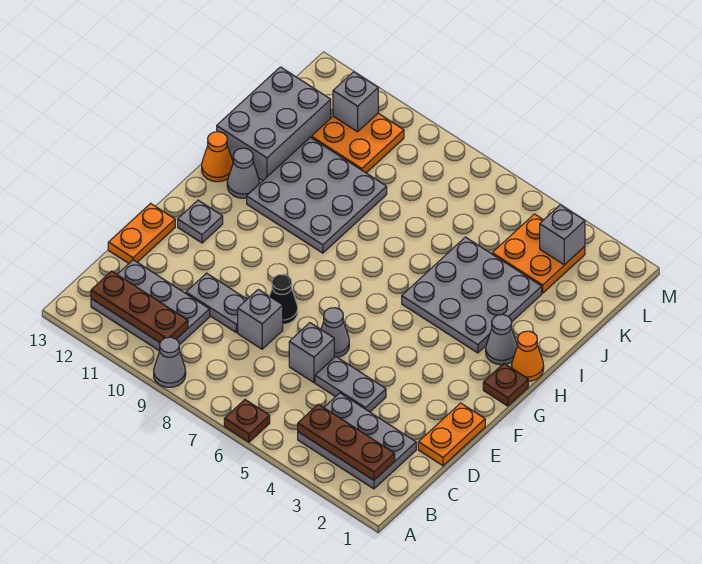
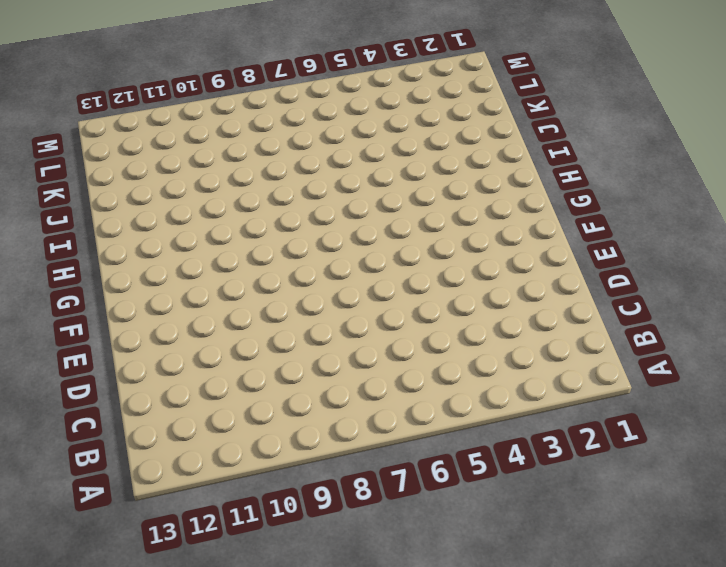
none -> brown plate A6 level 1
none -> grey cone A9 level 1
none -> grey plate B2:C4 level 1

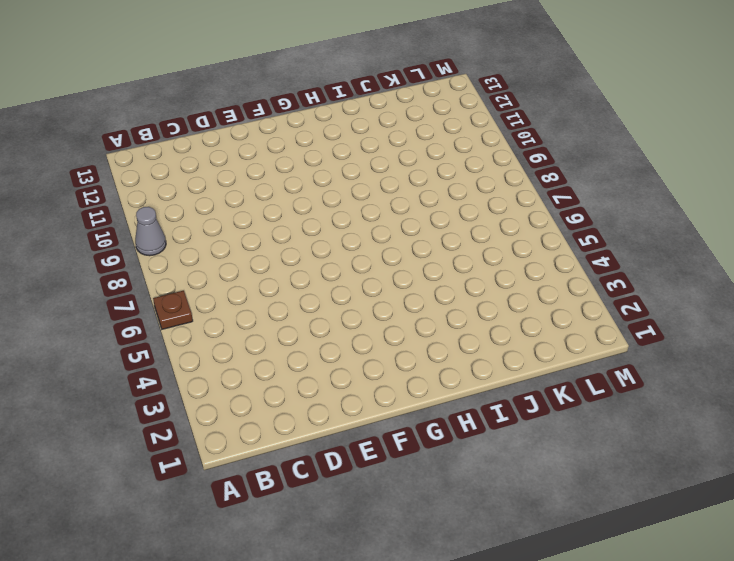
none -> grey plate B2:C4 level 1
none -> grey plate B10:C12 level 1
none -> orange plate D1:E1 level 1

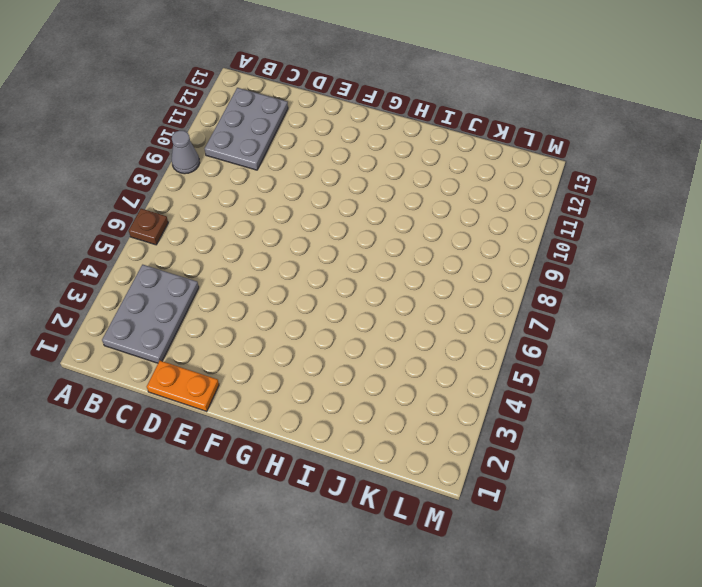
none -> grey plate D4:D5 level 1
none -> grey brick D6 level 1
none -> grey brick D8 level 1

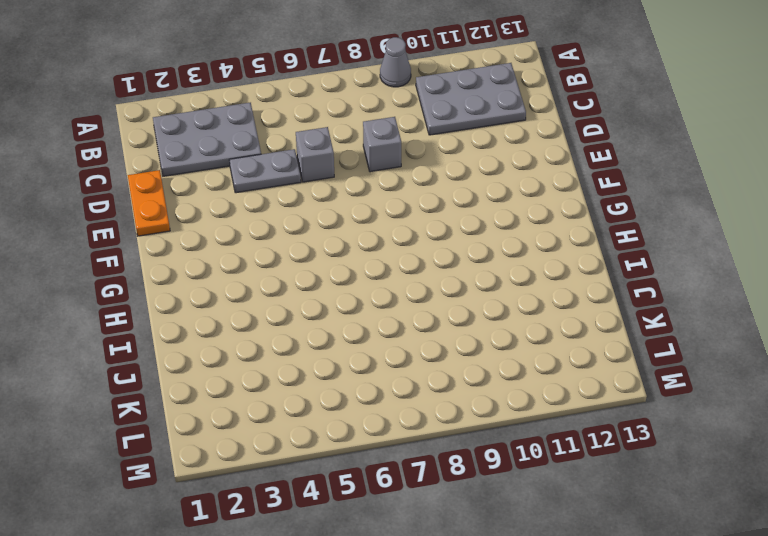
none -> brown plate A6 level 1
none -> grey plate D9:D10 level 1
none -> orange plate D13:E13 level 1

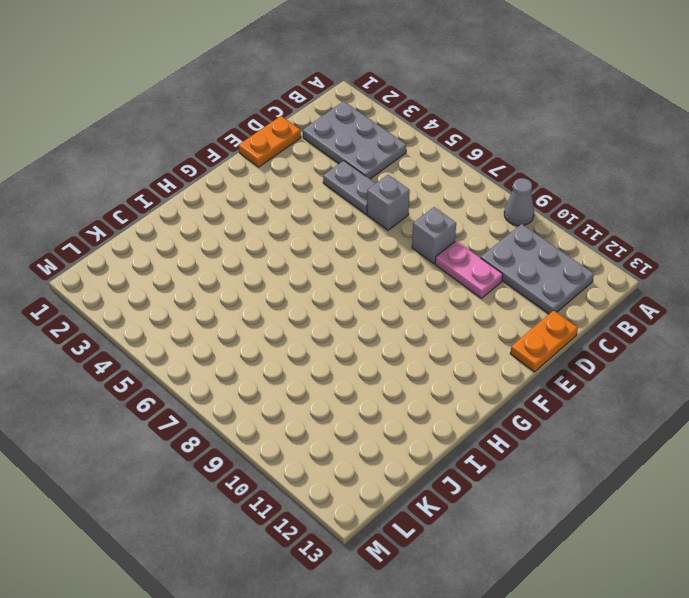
pink plate D9:D10 level 1 -> grey plate D9:D10 level 1
none -> brown plate A6 level 1
none -> grey cone E6 level 1
none -> black cone E8 level 1

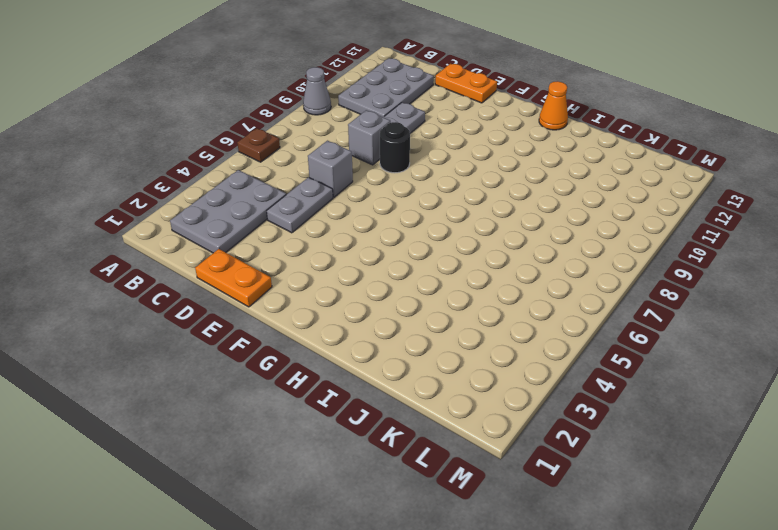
black round brick E8 level 1 -> black cone E8 level 1
none -> grey cone E6 level 1
none -> grey plate F12 level 1
none -> brown plate G1 level 1

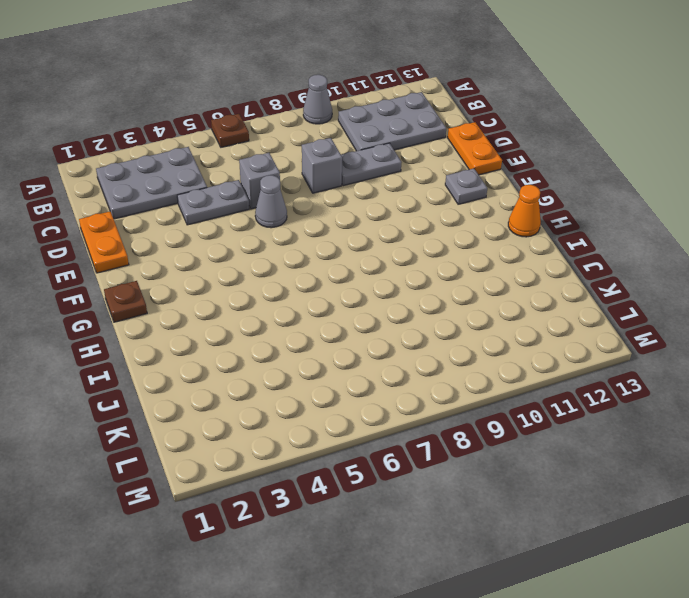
none -> black cone E8 level 1
none -> orange cone H1 level 1
none -> grey cone H2 level 1

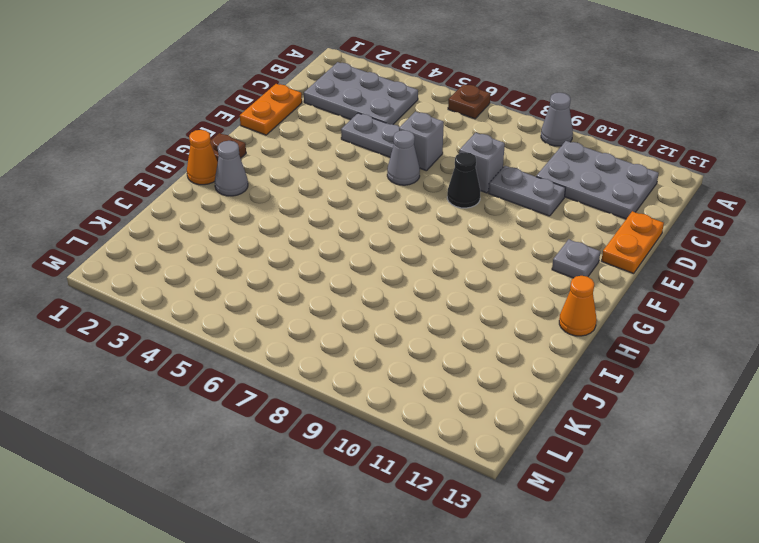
none -> grey plate H3:J5 level 1
none -> grey plate H9:J11 level 1
none -> grey cone H12 level 1

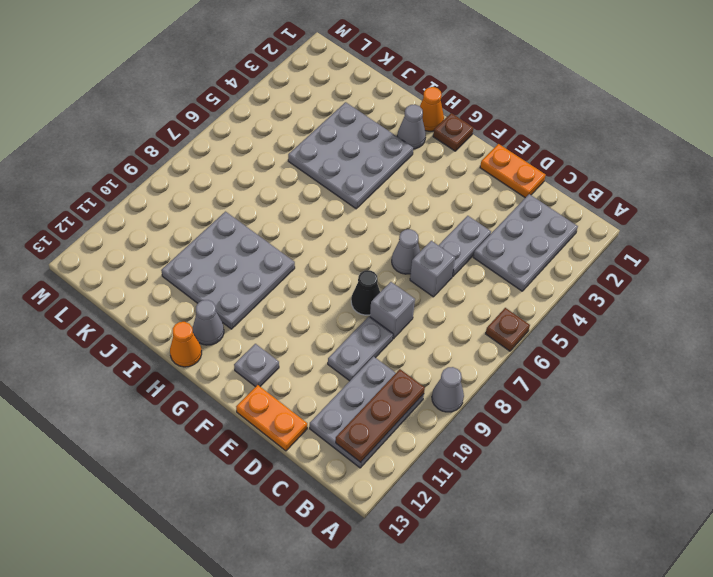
none -> grey brick I12:K13 level 1
none -> orange plate K3:L4 level 1
none -> orange plate K10:L11 level 1

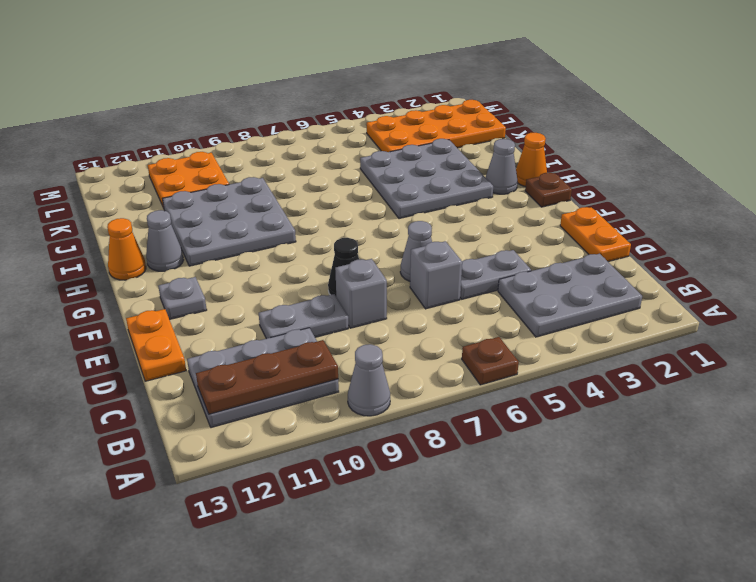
orange plate K1:L4 level 1 -> orange plate K3:L4 level 1
none -> grey brick I12:K13 level 1
none -> brown plate B2:B4 level 2
none -> grey brick L3 level 2

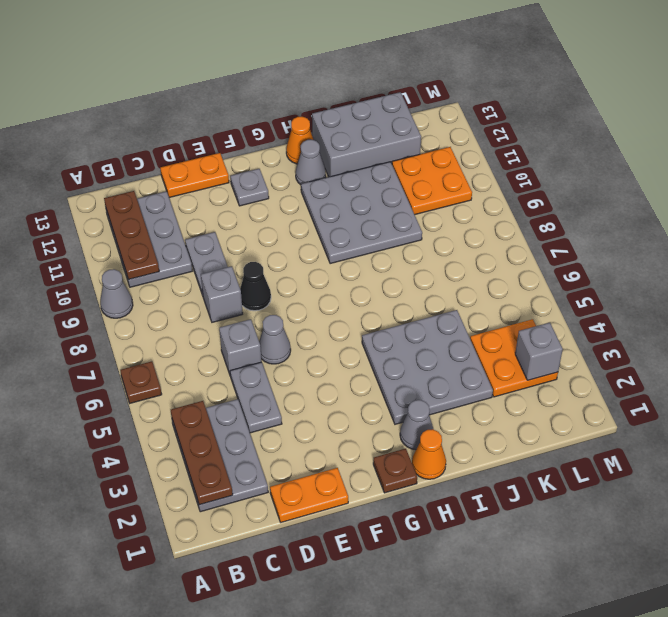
none -> grey brick L11 level 2

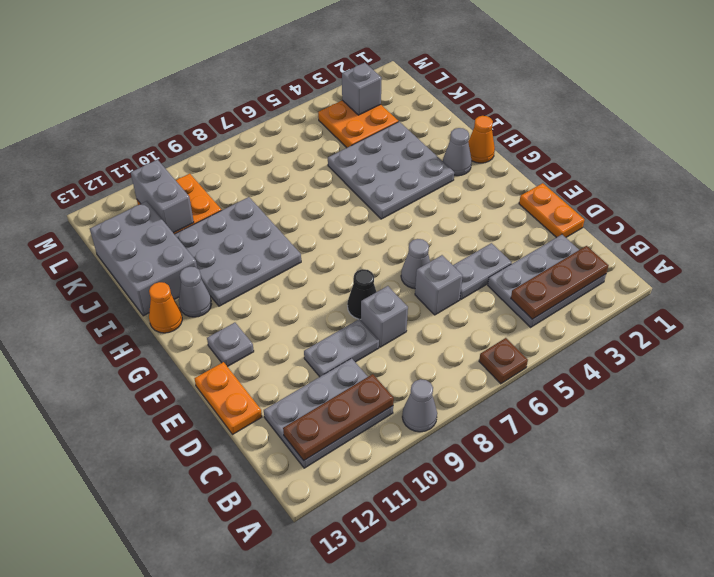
grey brick K11:L11 level 2 -> grey brick L11 level 2
none -> brown plate G1 level 1

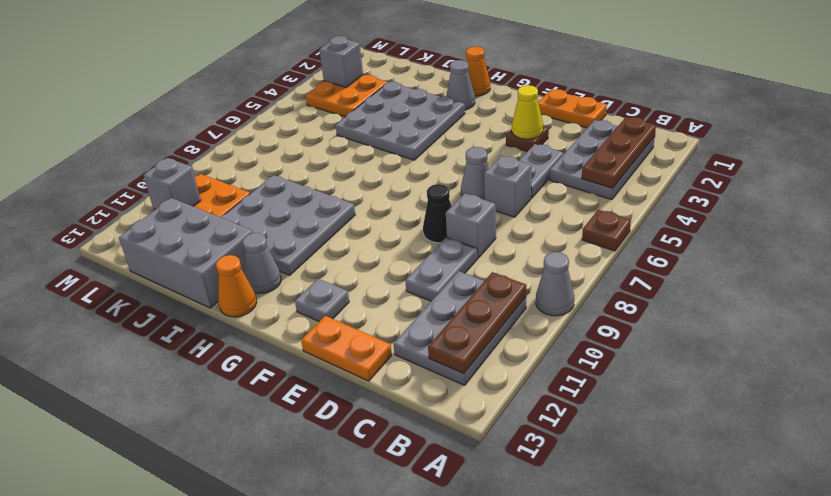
brown plate E3 level 1 -> brown plate G1 level 1
yellow cone E3 level 2 -> none

